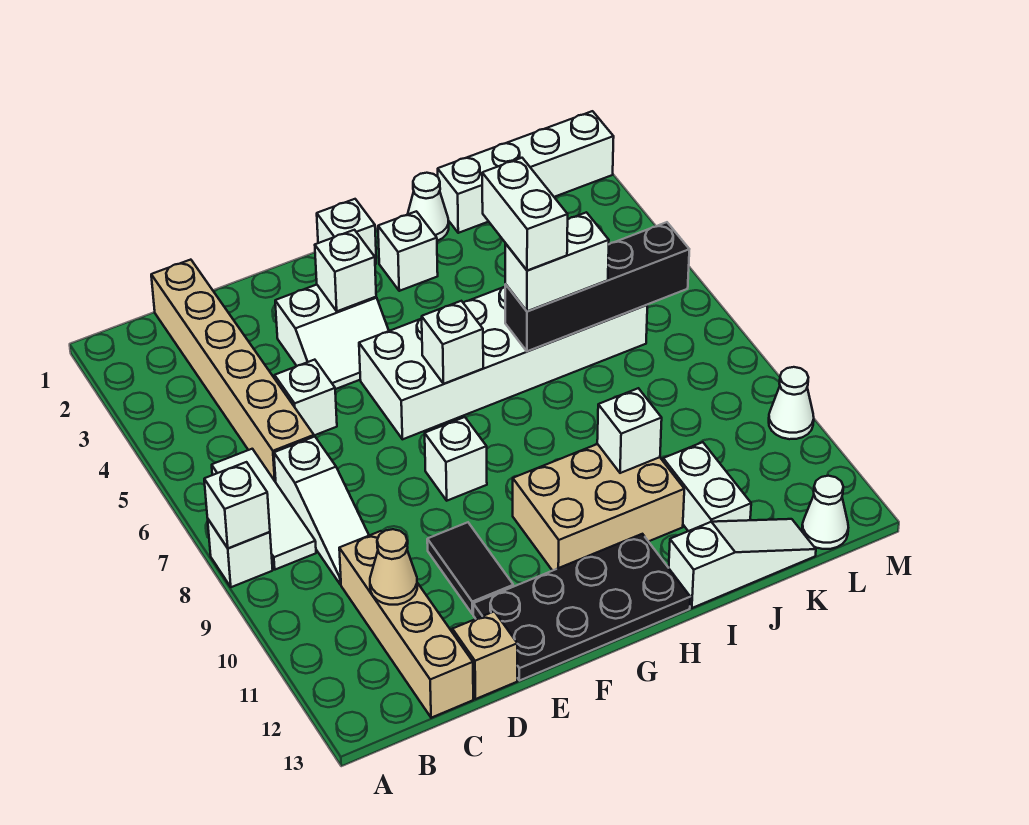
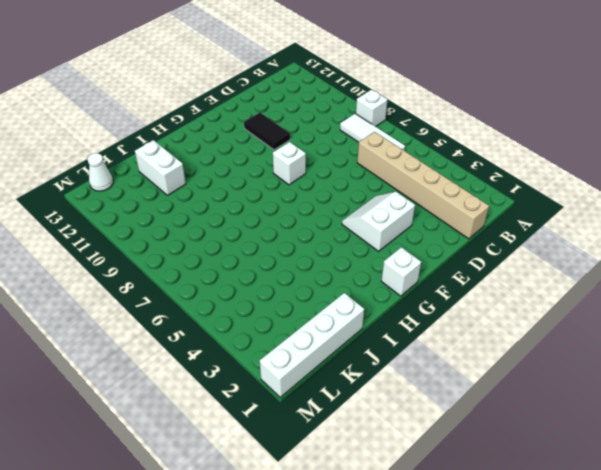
none -> white slope C7:C9 level 1 top 7
none -> tan brick C10:C13 level 1
none -> white brick D5 level 1

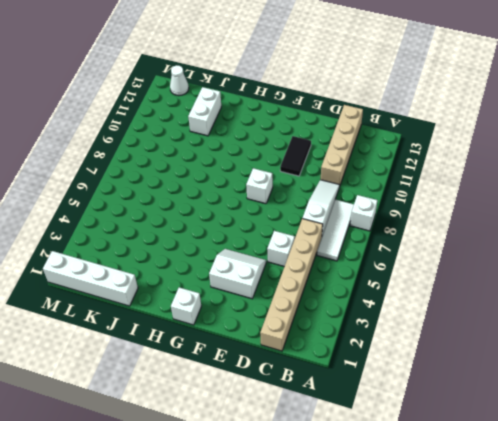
none -> tan brick D13 level 1
none -> black plate E12:H13 level 1
none -> white brick F5:K6 level 1

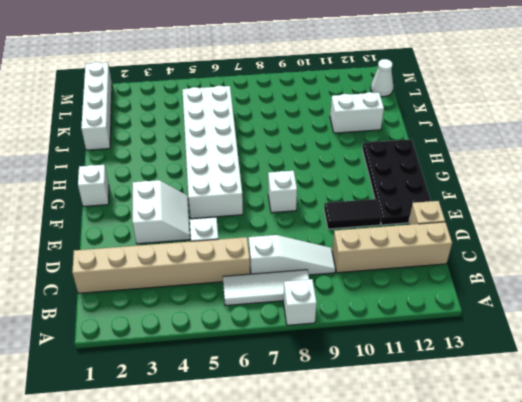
none -> tan brick G10:I11 level 1
none -> white brick H2 level 1
none -> white cone I1 level 1

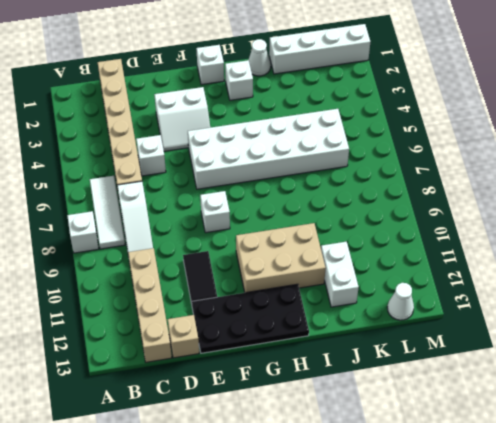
none -> white slope I13:K13 level 1 top I
none -> white cone M10 level 1
none -> white brick A8 level 2

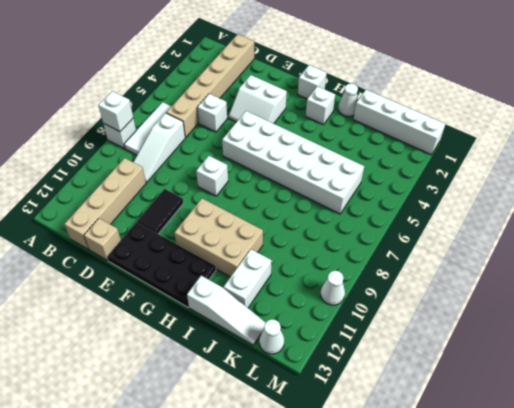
none -> tan cone C11 level 2
none -> white brick F3 level 2
none -> white brick G6 level 2

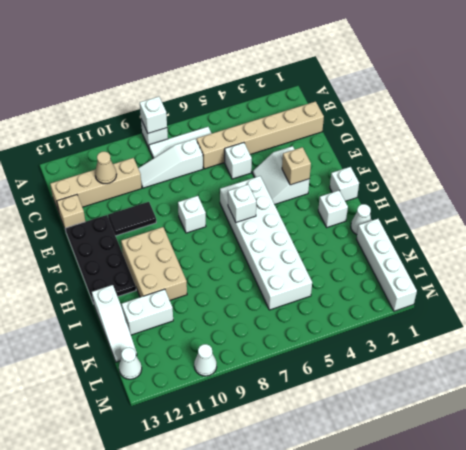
tan brick F3 level 2 -> white brick F3 level 2
none -> black brick I6:L6 level 2
none -> white brick I10 level 2
none -> white brick I6:J6 level 3

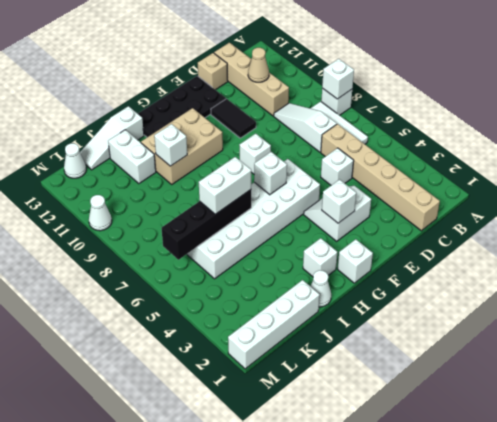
none -> white brick I5:I6 level 4

